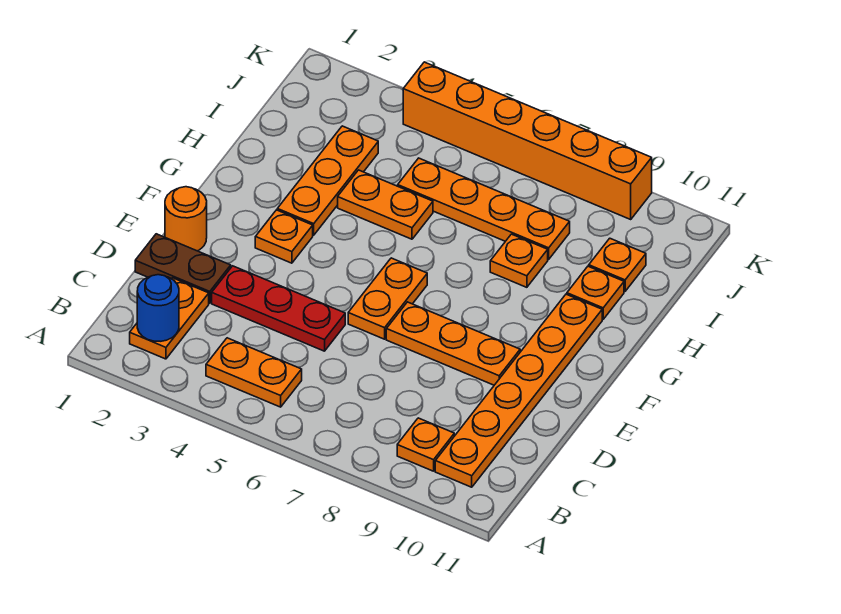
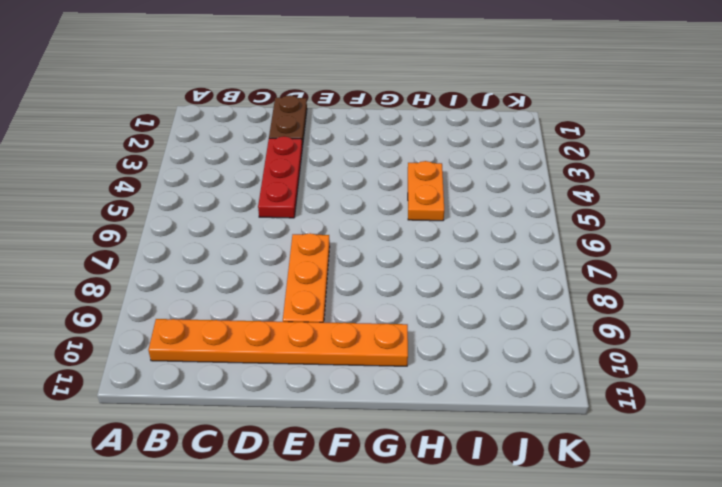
none -> orange plate B2:C2 level 1
none -> orange plate B4:B5 level 1
none -> orange plate B9 level 1

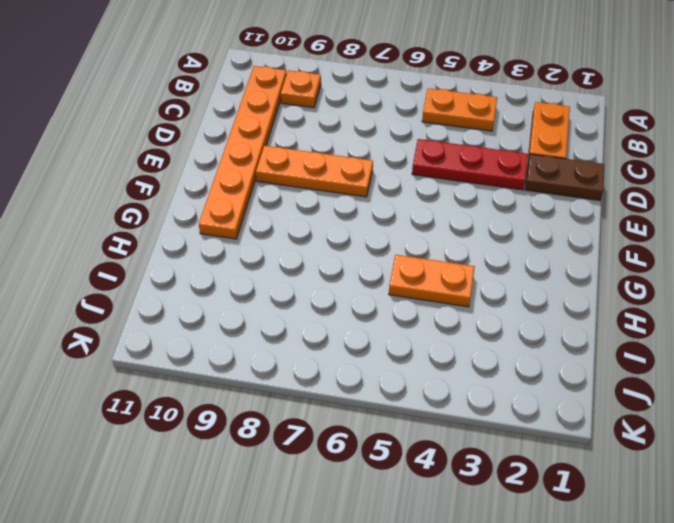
none -> orange round brick E1 level 1
none -> orange plate E6:F6 level 1
none -> orange plate F3 level 1

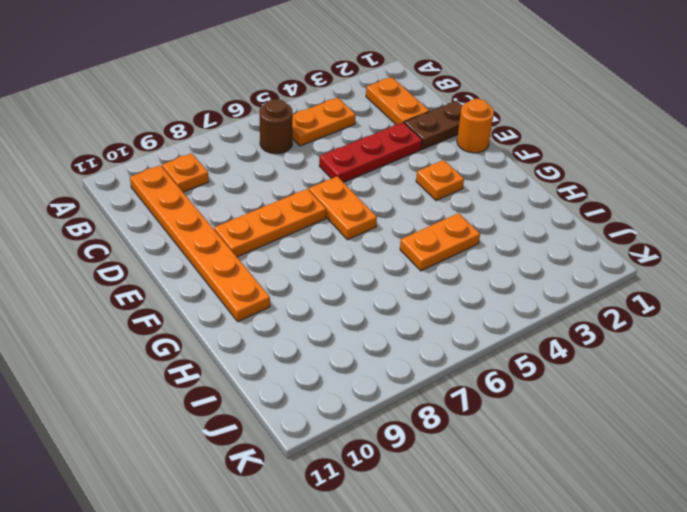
brown round brick B6 level 1 -> none
none -> orange plate G3:I3 level 1
none -> orange plate H8 level 1
none -> orange plate H10 level 1

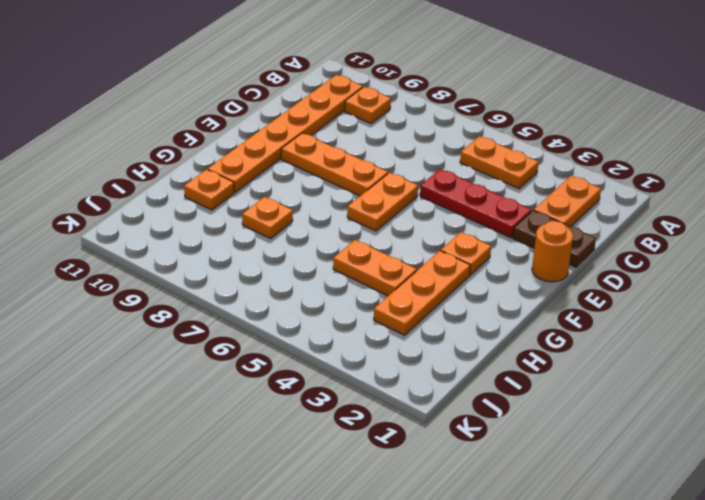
none -> orange plate I5:I8 level 1
none -> orange plate I10 level 1
none -> orange brick K4:K9 level 1

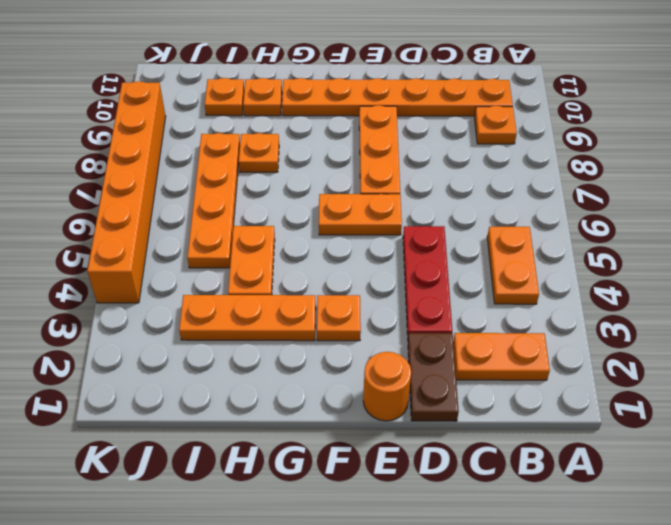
none -> blue round brick B2 level 2

